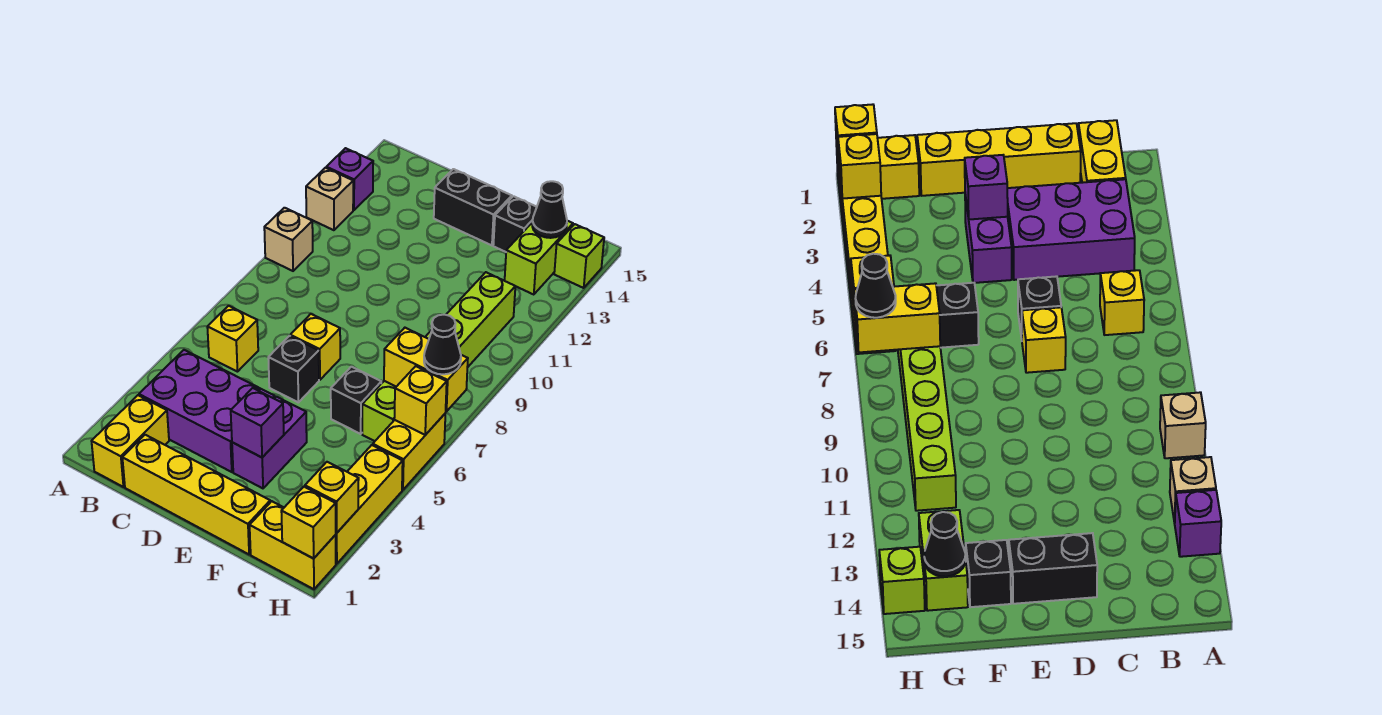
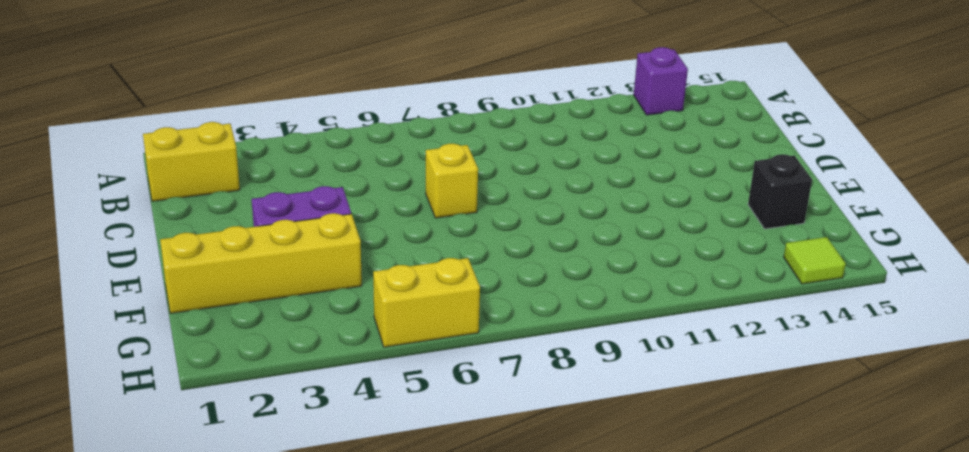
yellow brick F1:F4 level 1 -> yellow brick C1:F1 level 1
lime tile H14 level 1 -> lime brick H14 level 1
none -> tan brick A10 level 1
none -> tan brick A12 level 1
none -> purple brick B3:D4 level 1

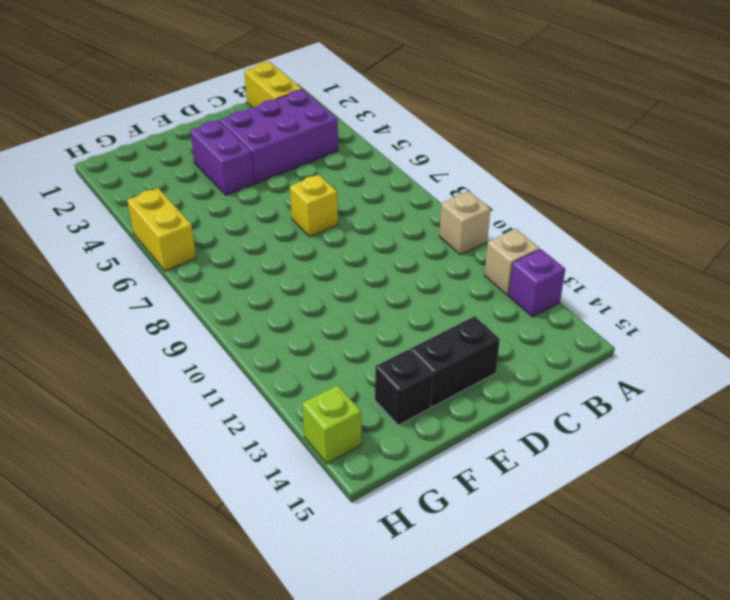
none -> yellow brick B6 level 1
none -> yellow brick C1:F1 level 1
none -> black brick D6 level 1

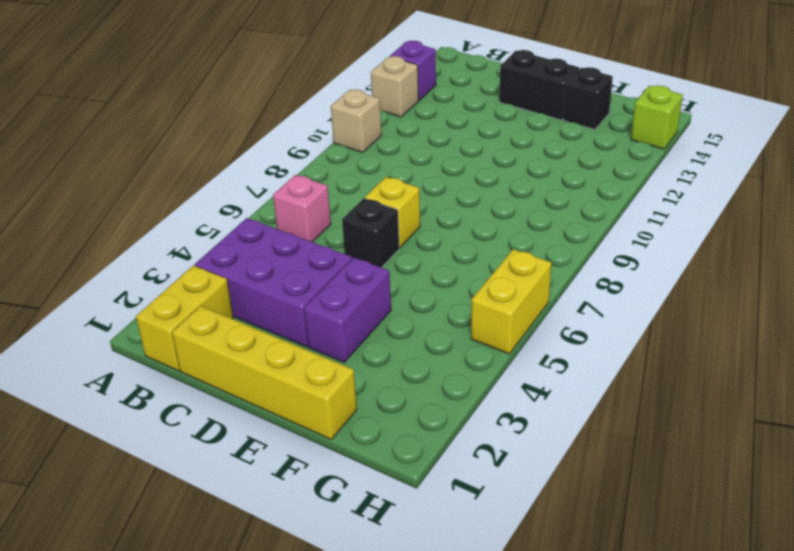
pink brick B6 level 1 -> yellow brick B6 level 1
none -> black brick F6 level 1
none -> yellow brick G1:H1 level 1
none -> lime brick G6:G11 level 1

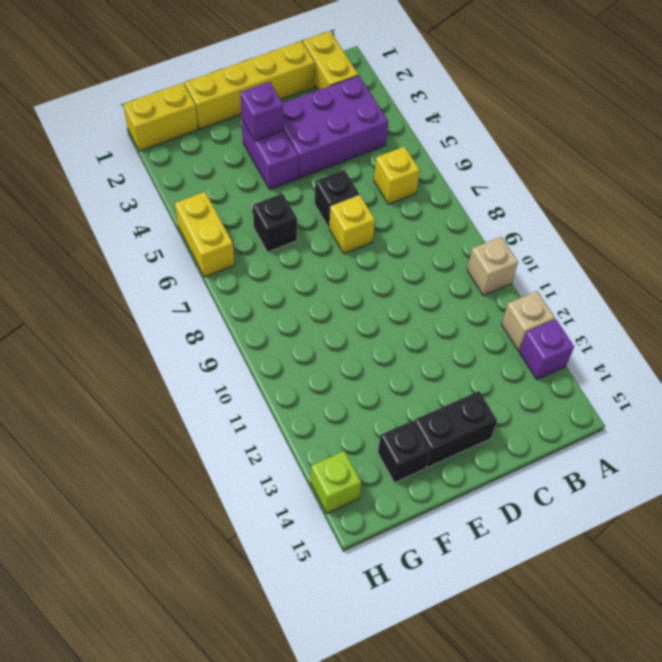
none -> lime brick G6:G11 level 1
none -> lime brick G13:G14 level 1
none -> yellow brick H2:H4 level 1

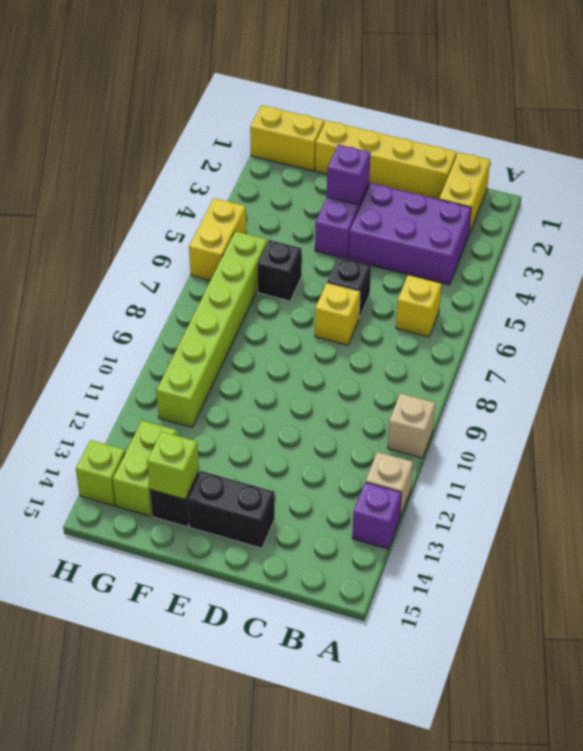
lime brick F14 level 2 -> none
none -> yellow brick H2:H4 level 1
none -> yellow brick G7:H7 level 2
none -> black cone G14 level 2

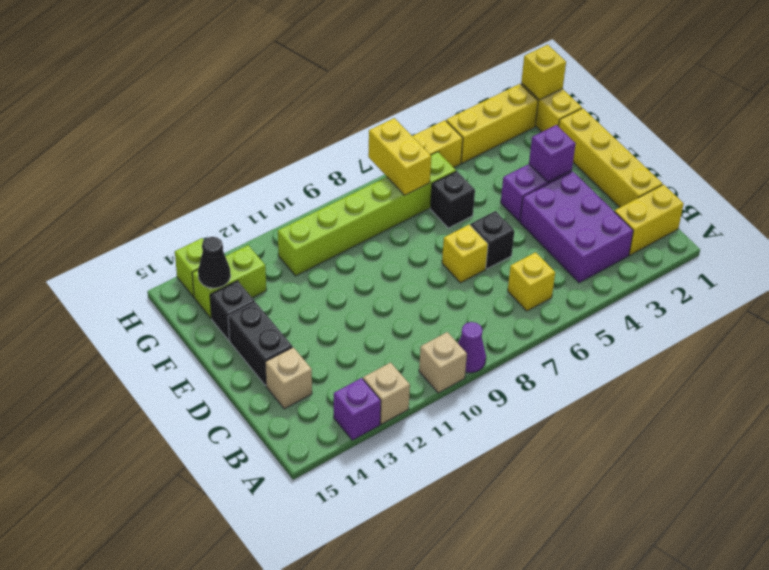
purple cone A9 level 1 -> none
tan brick C14 level 1 -> none
none -> yellow brick H2 level 2
none -> yellow brick H6 level 2
none -> black cone H7 level 3

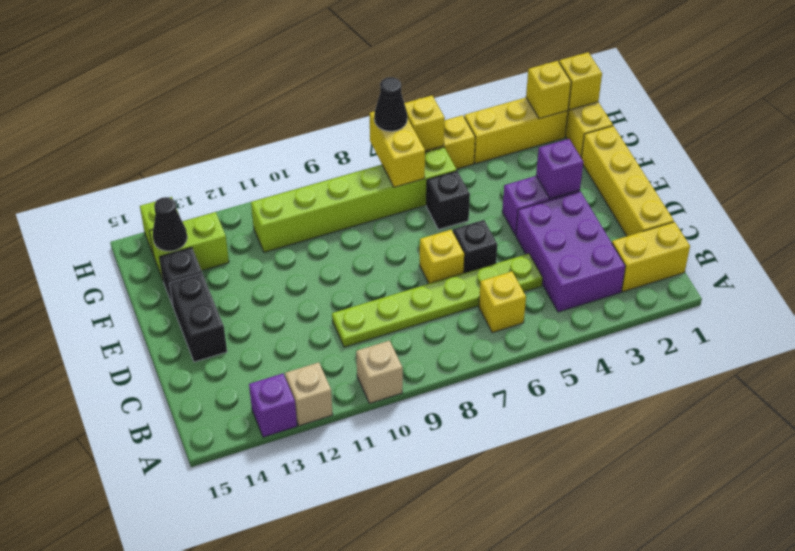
lime plate C5:C10 level 1 -> none

